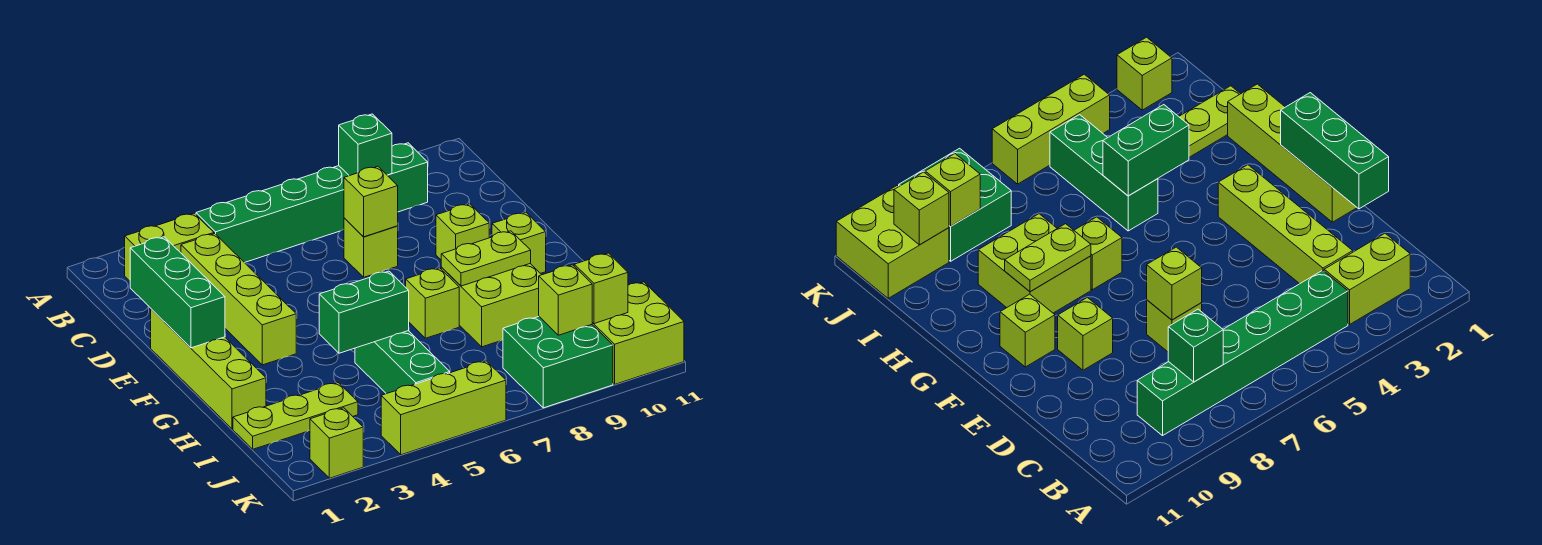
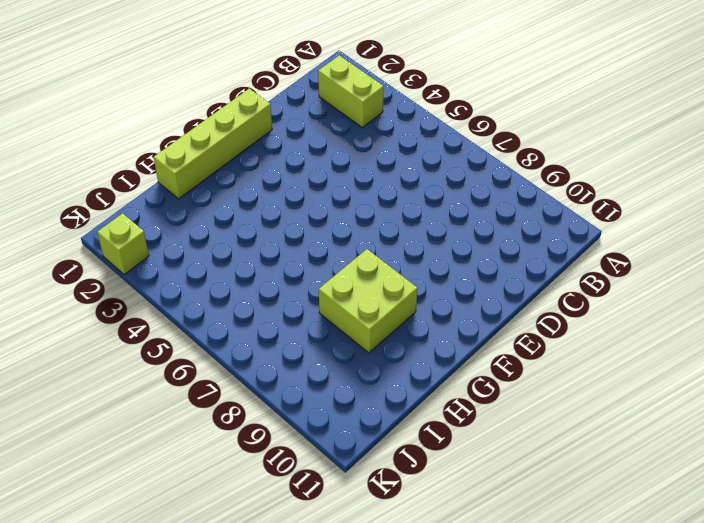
none -> green brick B4:B9 level 1
none -> lime brick C3:F3 level 1
none -> lime brick D7 level 1

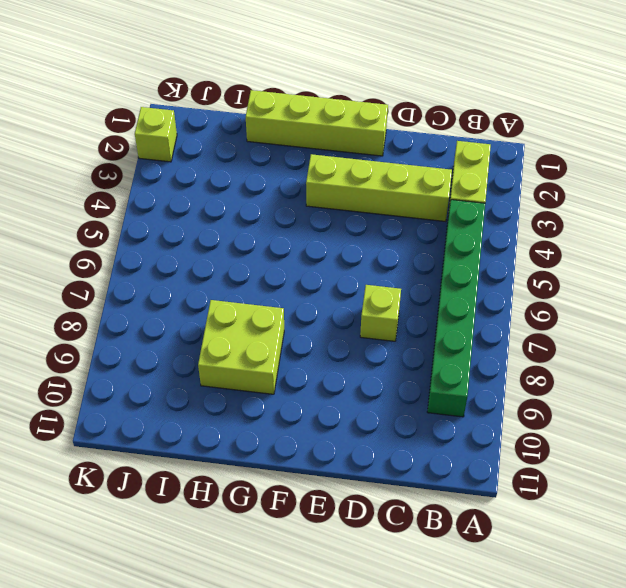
none -> lime brick E9 level 1
none -> lime brick F10 level 1
none -> lime brick G7 level 1

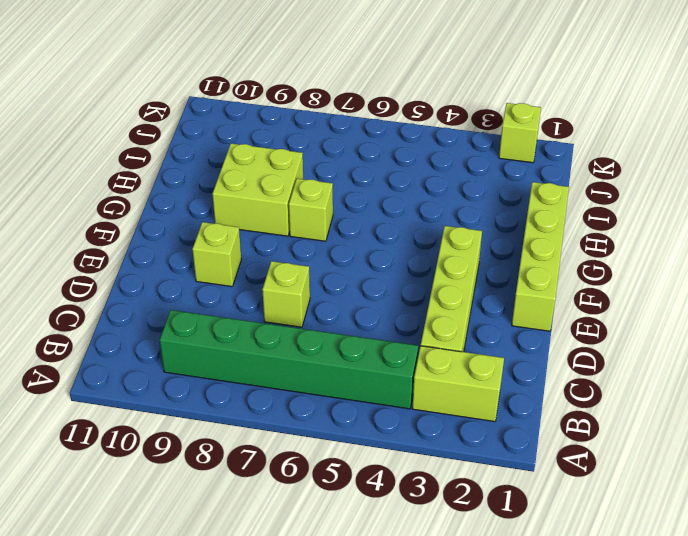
none -> lime brick F10 level 1
none -> green brick H5:J5 level 1
none -> lime plate I1:I3 level 1

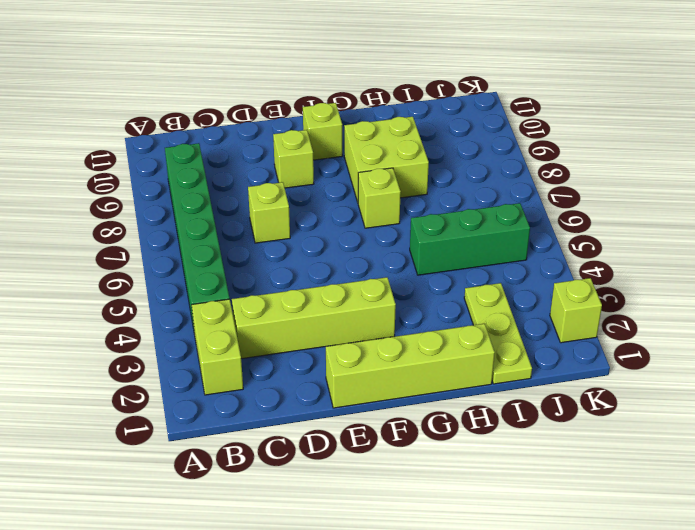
none -> green brick J8:K9 level 1
none -> lime brick J10:K11 level 1
none -> lime brick K4:K6 level 1

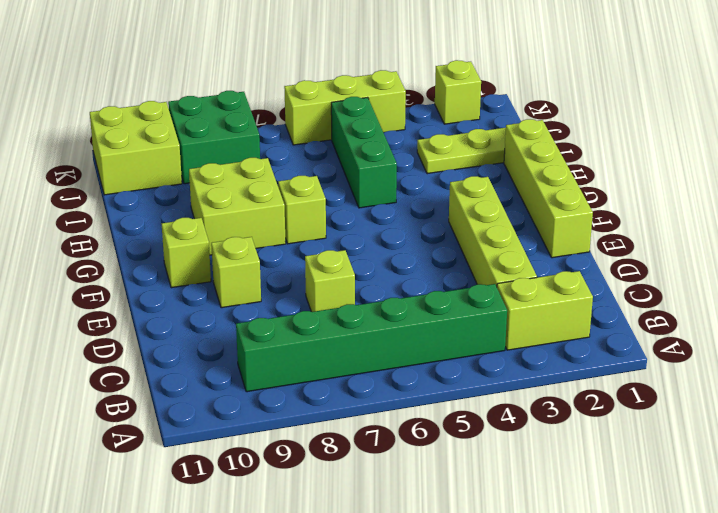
none -> green brick B8 level 2
none -> green brick D1:F1 level 2
none -> lime brick D7 level 2

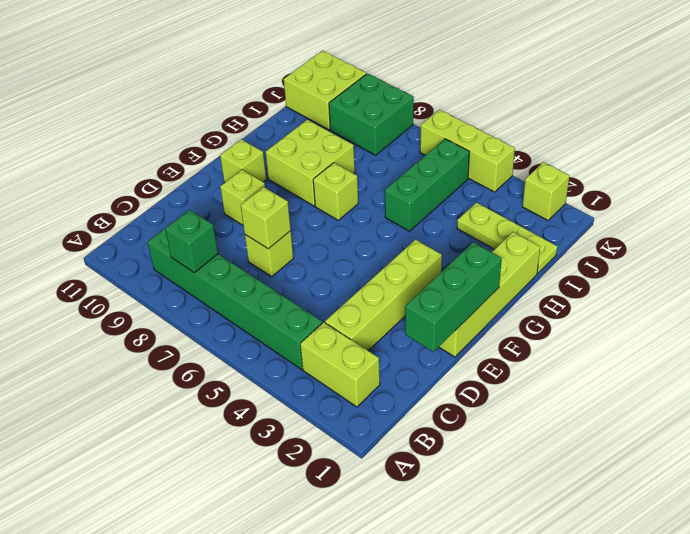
none -> lime plate G8:G9 level 2
none -> green brick H4:H5 level 2
none -> lime brick J9 level 2

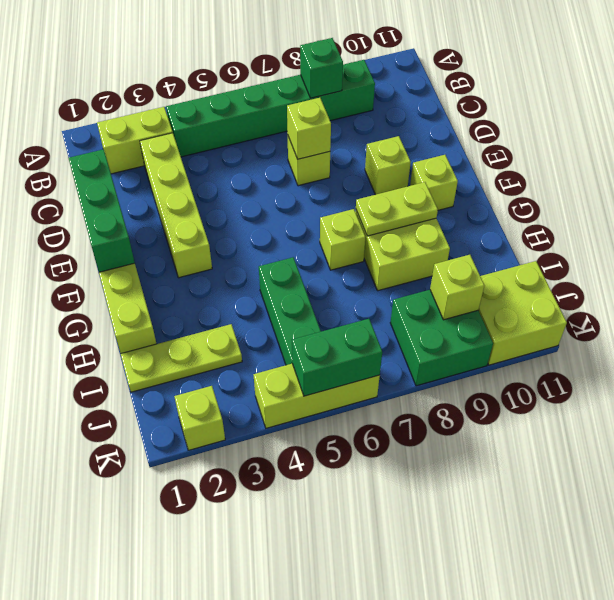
green brick K5:K6 level 2 -> green brick H4:H5 level 2
none -> lime brick J10 level 2

